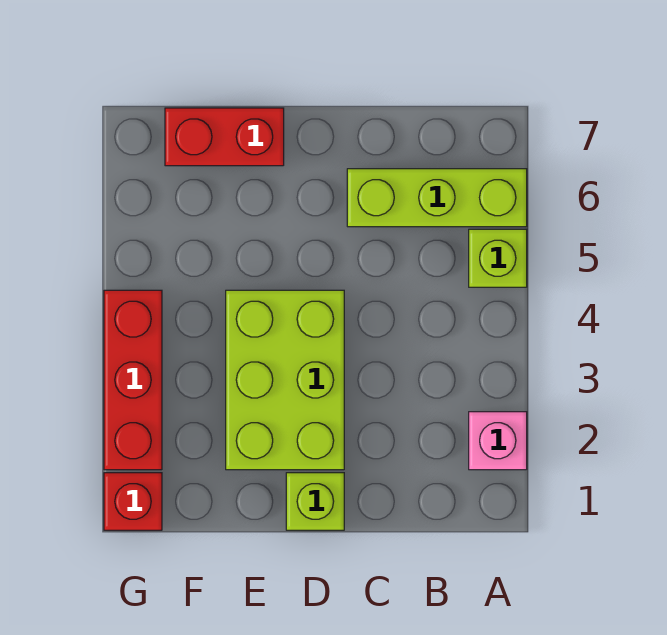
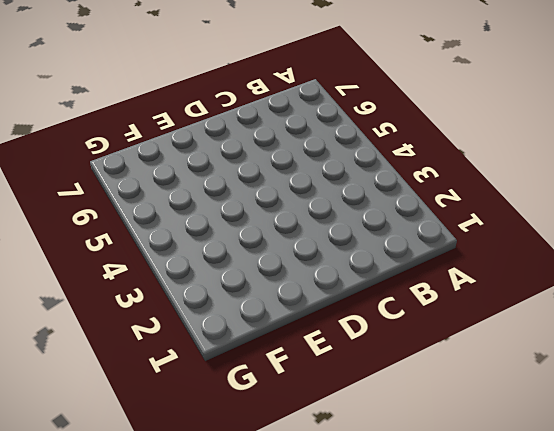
none -> pink brick A2 level 1
none -> lime brick A5 level 1

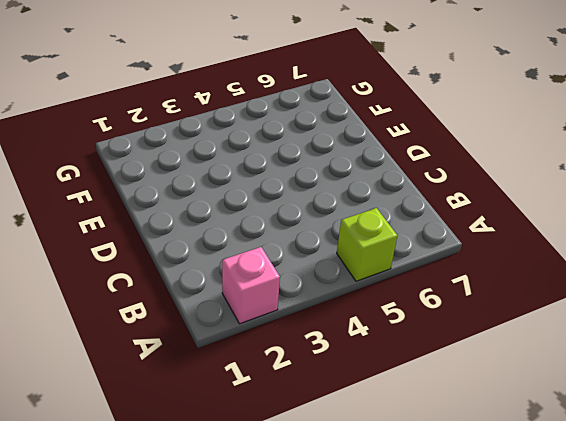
none -> lime brick A6:C6 level 1
none -> lime brick D1 level 1

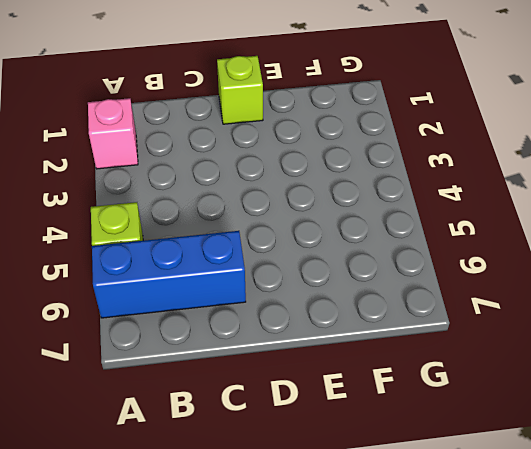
blue brick A6:C6 level 1 -> lime brick A6:C6 level 1
none -> lime brick D2:E4 level 1
none -> red brick E7:F7 level 1

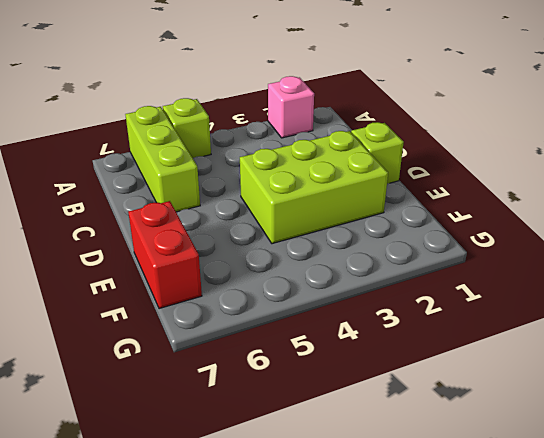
none -> red brick G1 level 1
none -> red brick G2:G4 level 1

